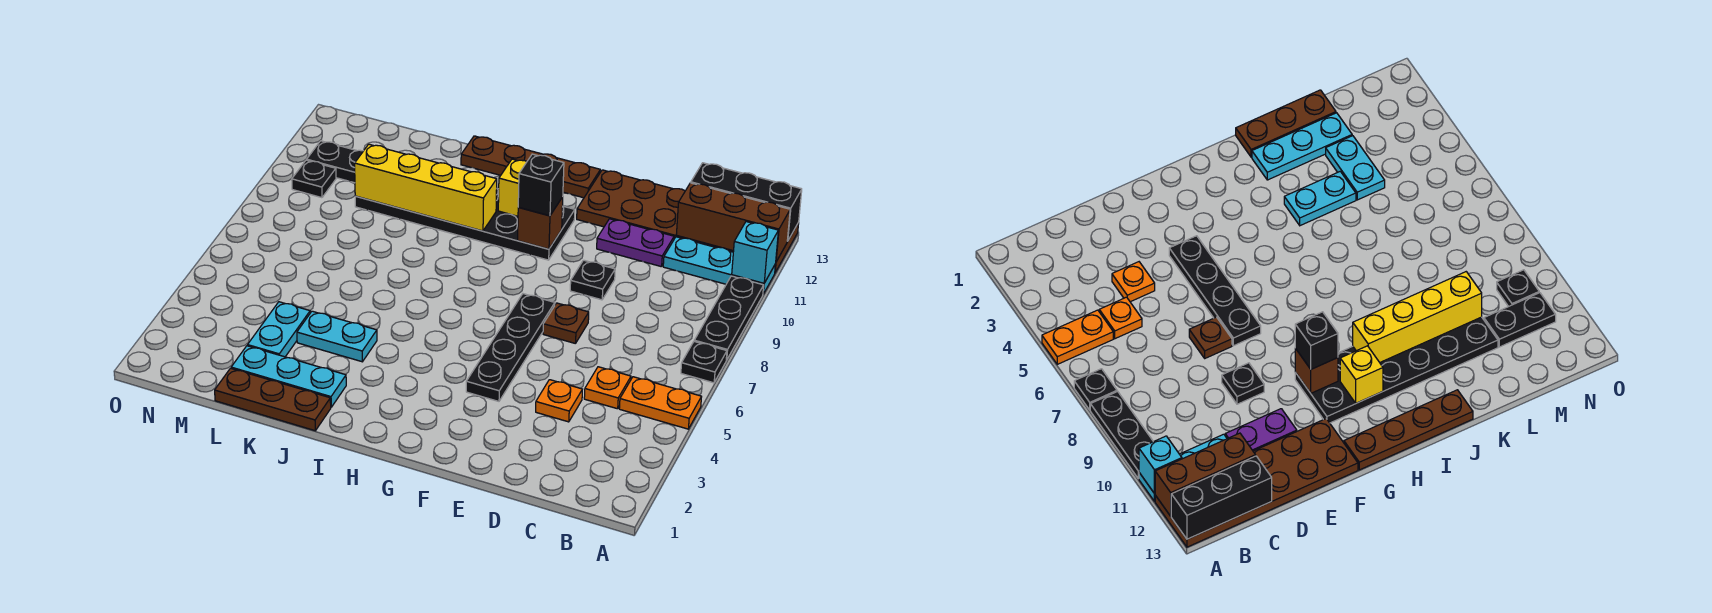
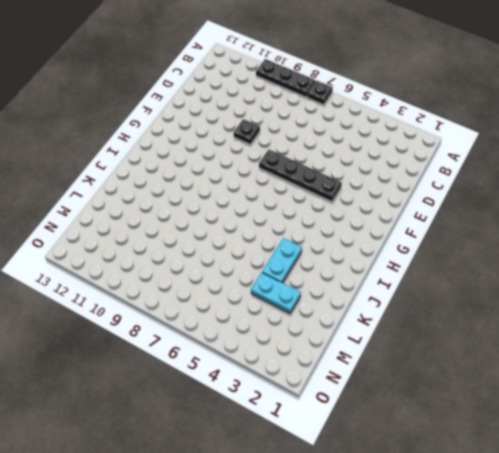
none -> orange plate A5:B5 level 1
none -> cyan plate A11:C11 level 1
none -> brown plate A12:F13 level 1

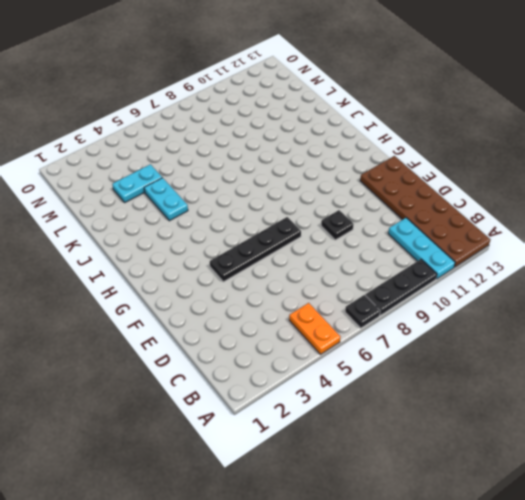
none -> orange plate C5 level 1
none -> orange plate D4 level 1
none -> purple plate D11:E11 level 1

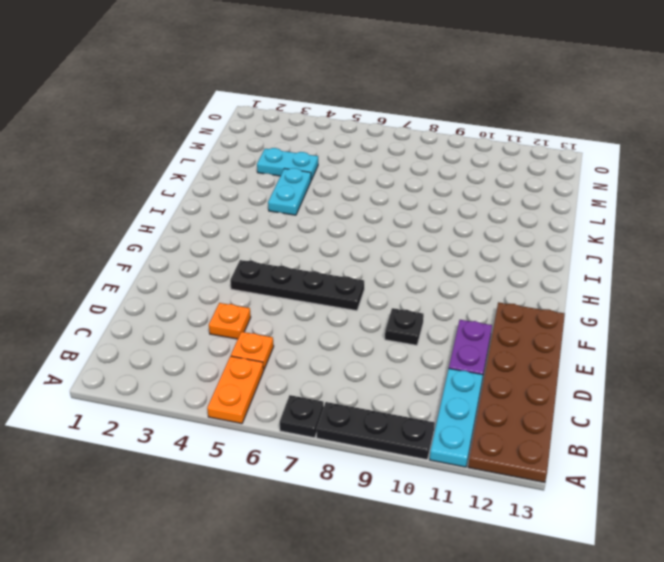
none -> brown plate E7 level 1
none -> black plate G10:L11 level 1
none -> brown plate G13:J13 level 1

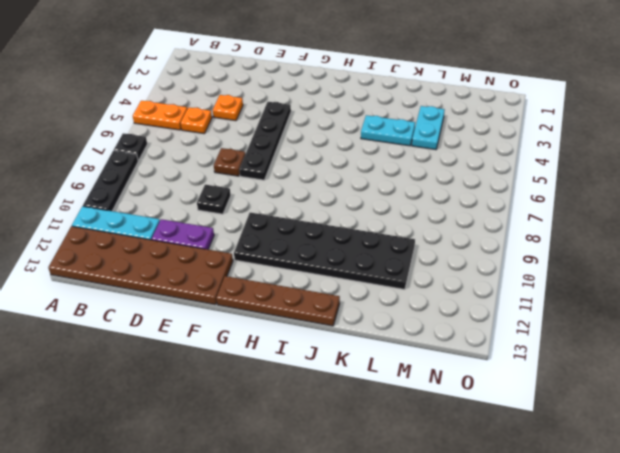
none -> brown plate J1:L1 level 1
none -> cyan plate J2:L2 level 1
none -> black plate M11:N11 level 1

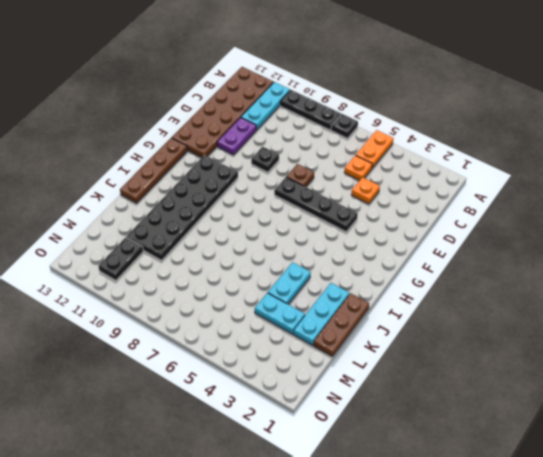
none -> black plate N10 level 1
none -> cyan brick A11 level 2
none -> brown brick A12:C12 level 2

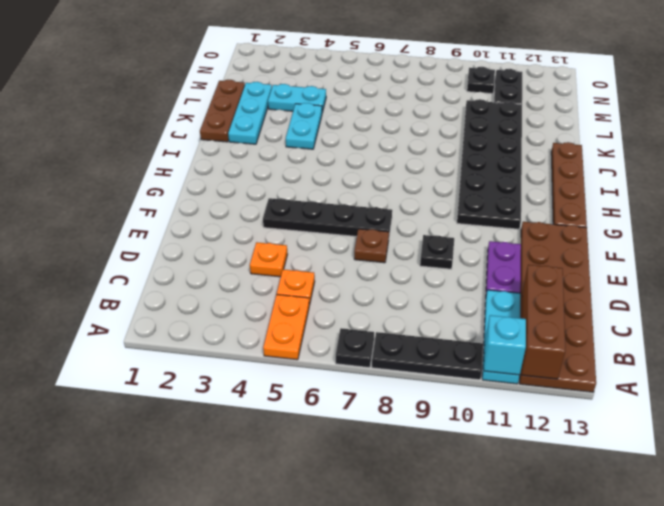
none -> black brick A13:C13 level 2
none -> brown brick G10 level 2
none -> yellow brick H11 level 2

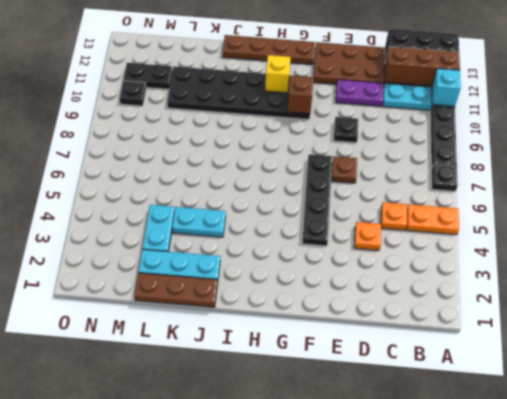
none -> yellow brick I10:L10 level 2
none -> black brick G10 level 3

